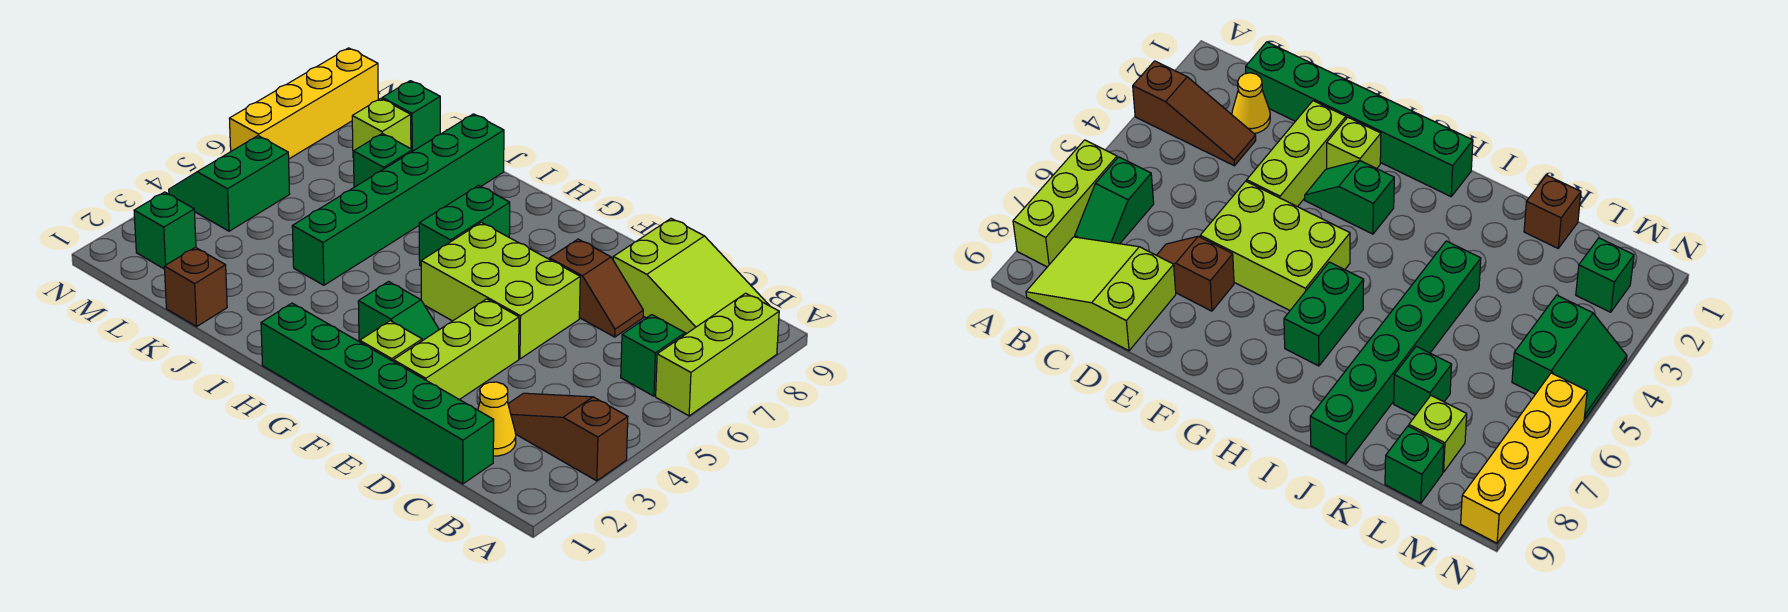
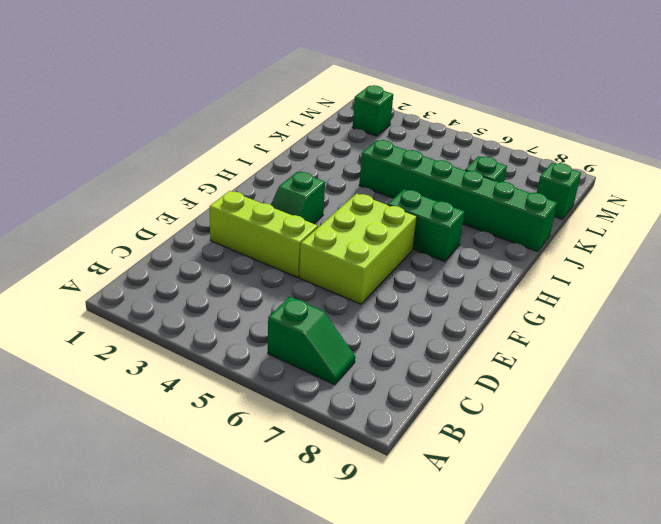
none -> brown slope A3:C3 level 1 top A
none -> lime brick A6:A8 level 1
none -> lime slope B8:D9 level 1 top D

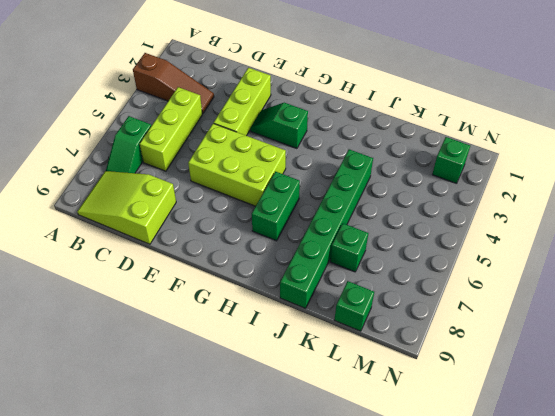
lime brick C4:C6 level 1 -> lime brick A6:A8 level 1
none -> green brick C1:H1 level 1
none -> yellow cone C2 level 1
none -> brown slope D7:E7 level 1 top E

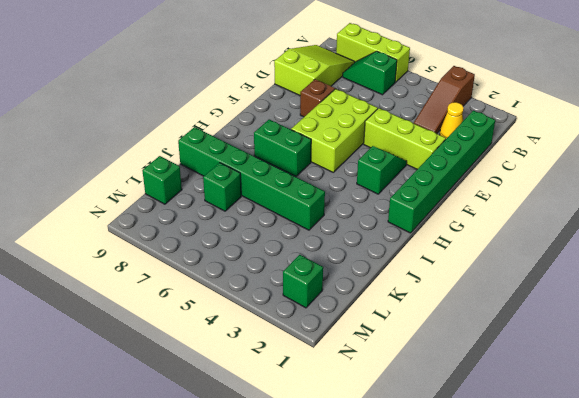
none -> lime brick F2 level 1
none -> brown brick K1 level 1
none -> lime brick L8 level 1

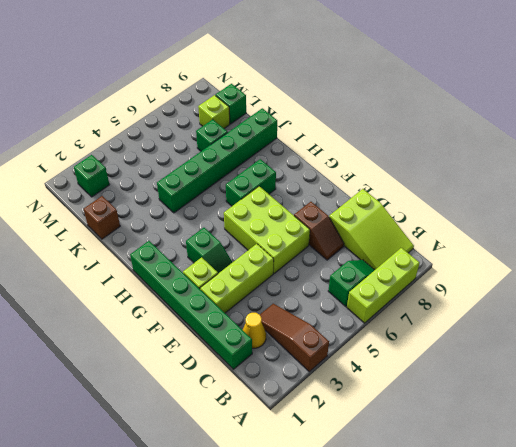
none -> green slope M4:N5 level 1 top M
none -> yellow brick N6:N9 level 1

